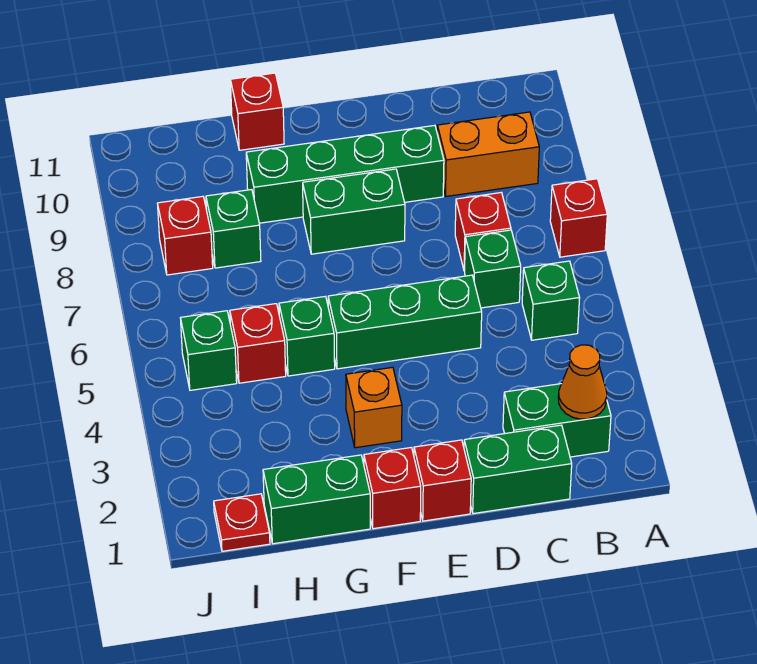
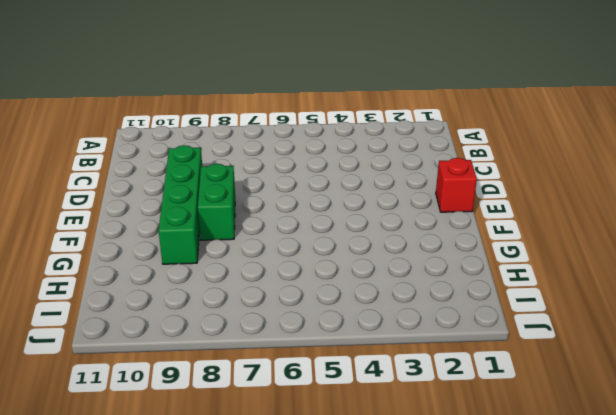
none -> red brick A7 level 1
none -> green brick B2:C2 level 1
none -> green brick B5 level 1

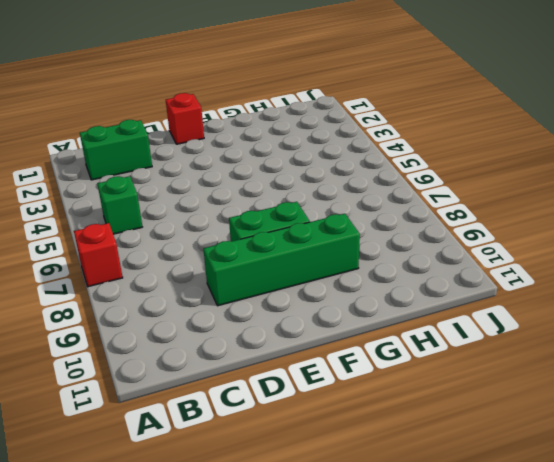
none -> orange brick B9:C9 level 1
none -> green brick C1:D1 level 1
none -> green brick C6 level 1

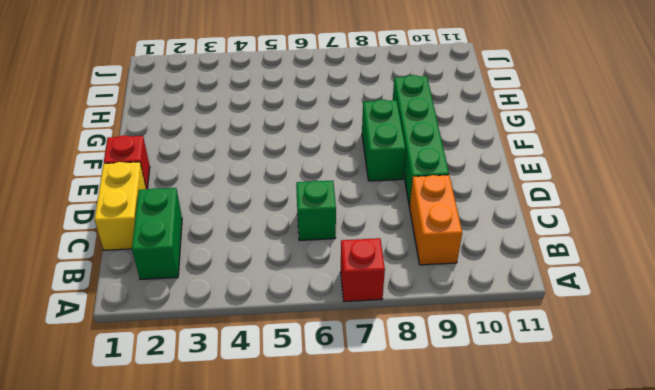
yellow brick C1:D1 level 1 -> green brick C1:D1 level 1
none -> green brick B5 level 1
none -> red brick C7 level 1
none -> green brick D5:F5 level 1

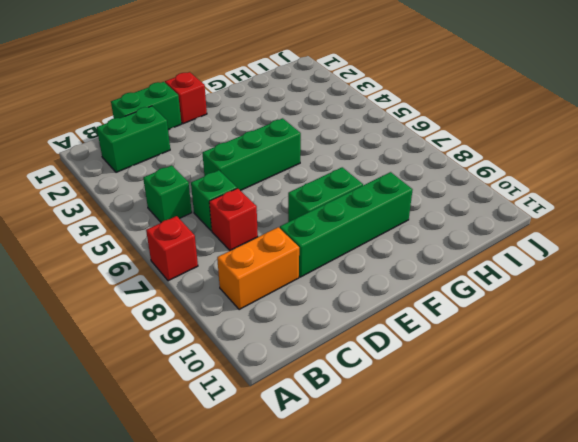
none -> red brick F1 level 1
none -> orange brick F3 level 1
none -> green brick G1:H1 level 1

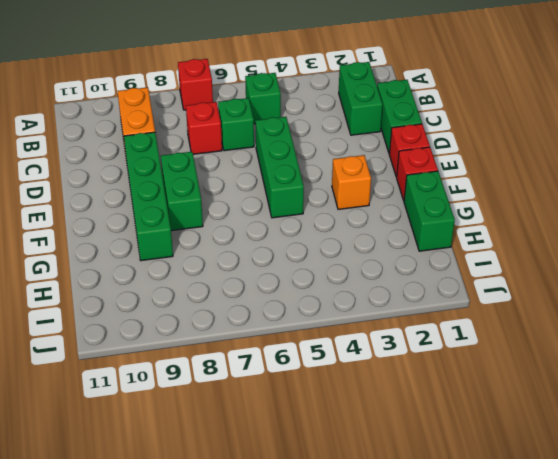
none -> green brick G5 level 1
none -> red brick G11 level 1
none -> red brick H5 level 1

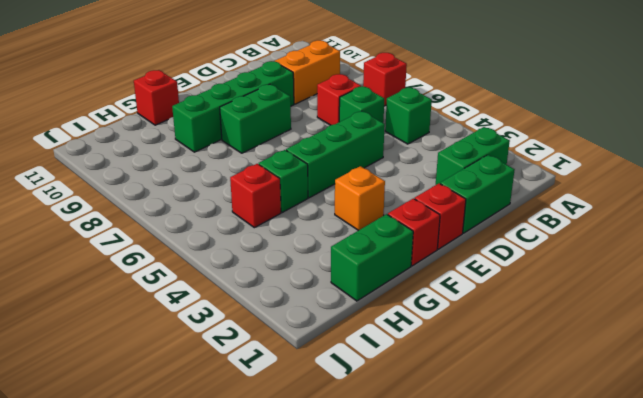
none -> green brick H8 level 1
none -> red plate I1 level 1
none -> green brick I5 level 1

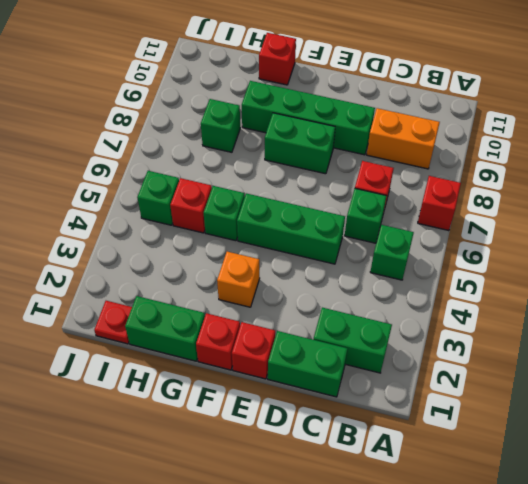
none -> red brick I8 level 1
none -> orange cone B2 level 2

